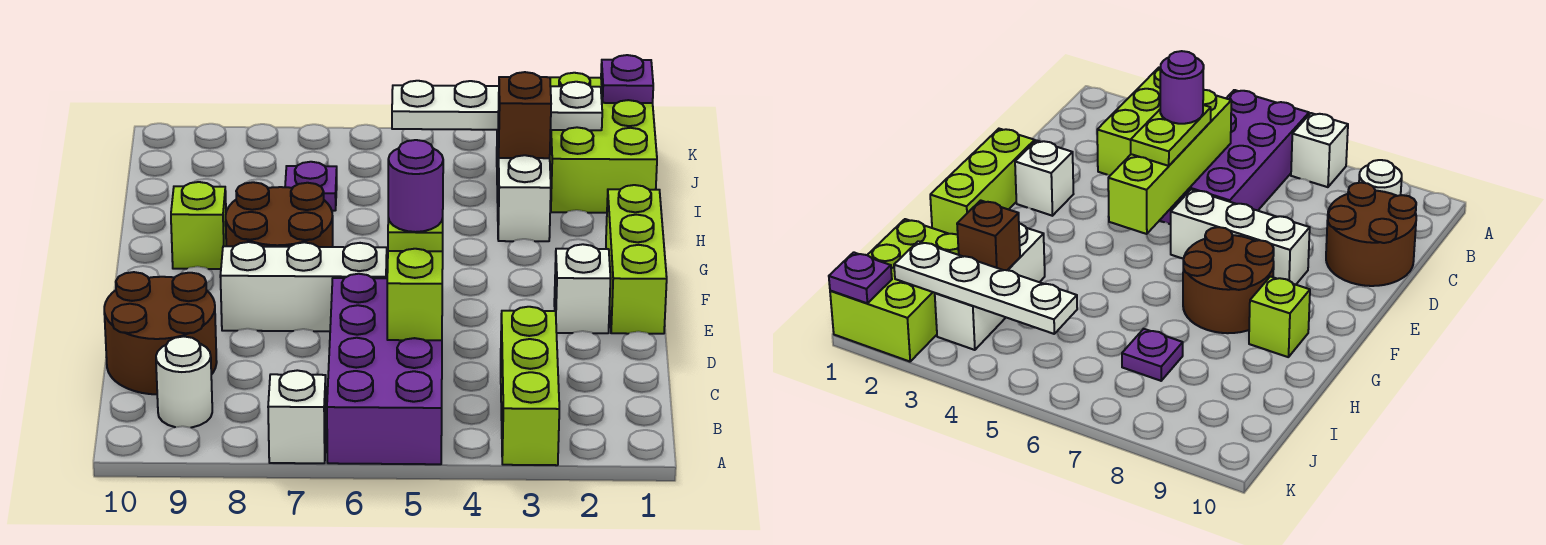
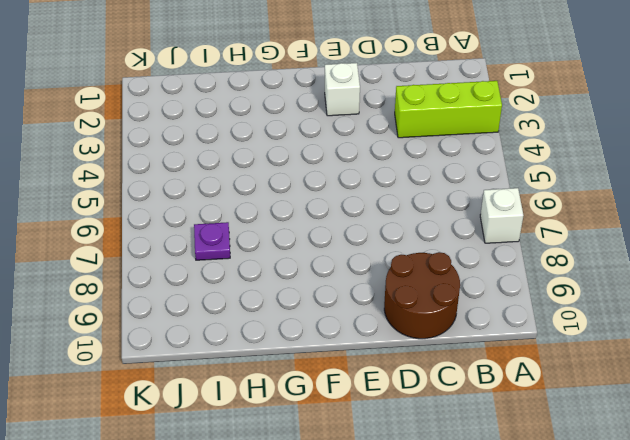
none -> purple brick A5:D6 level 1
none -> white round brick B9 level 1
none -> lime brick E1:G1 level 1

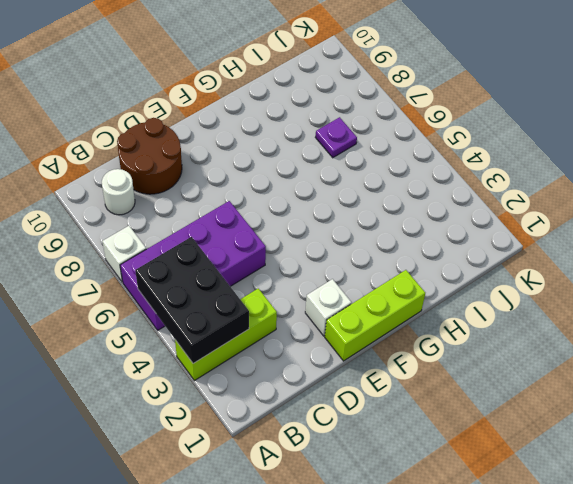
black brick A3:B5 level 2 -> none
none -> white brick E6:E8 level 1
none -> brown round brick F7:G8 level 1
none -> lime brick G9 level 1

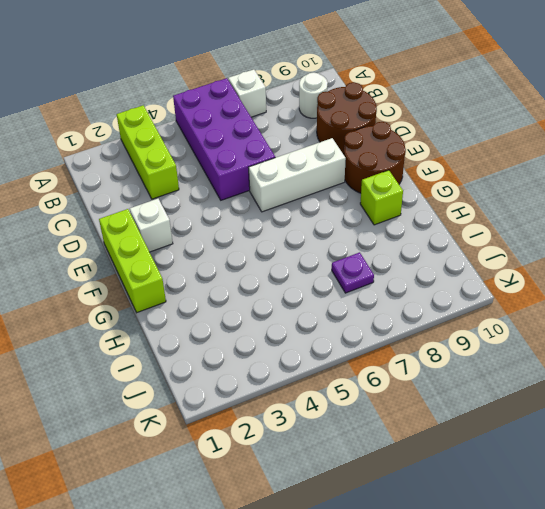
brown round brick E9:F10 level 1 -> brown round brick F7:G8 level 1
none -> white brick H3:J3 level 1
none -> lime brick I1:K2 level 1
none -> lime brick C5:F5 level 2

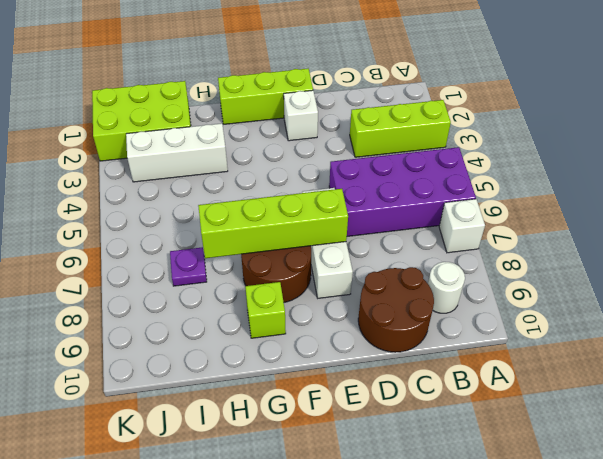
lime brick E7:H7 level 2 -> lime brick C5:F5 level 2
none -> brown brick I3 level 2
none -> white plate J2:J5 level 2
none -> purple plate K1 level 2

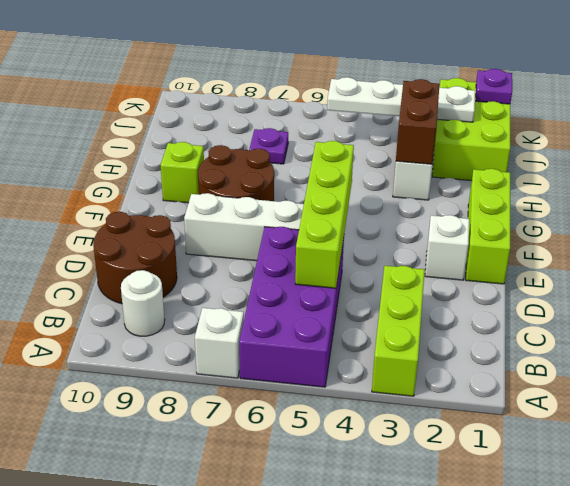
brown brick H3:I3 level 2 -> brown brick I3 level 2
none -> lime plate D5:E5 level 3
none -> purple round brick D5 level 4

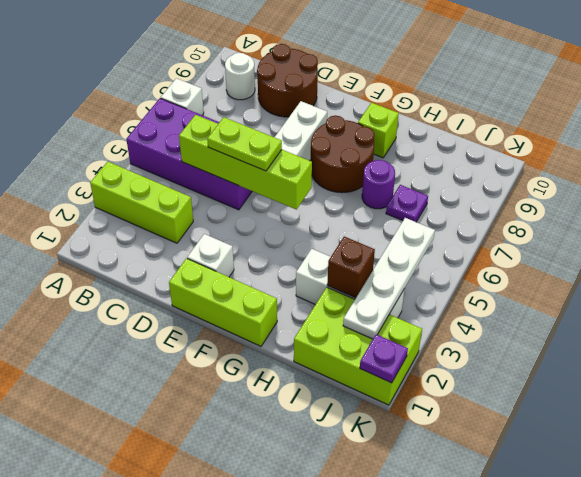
purple round brick H7 level 1 -> purple round brick D5 level 4

